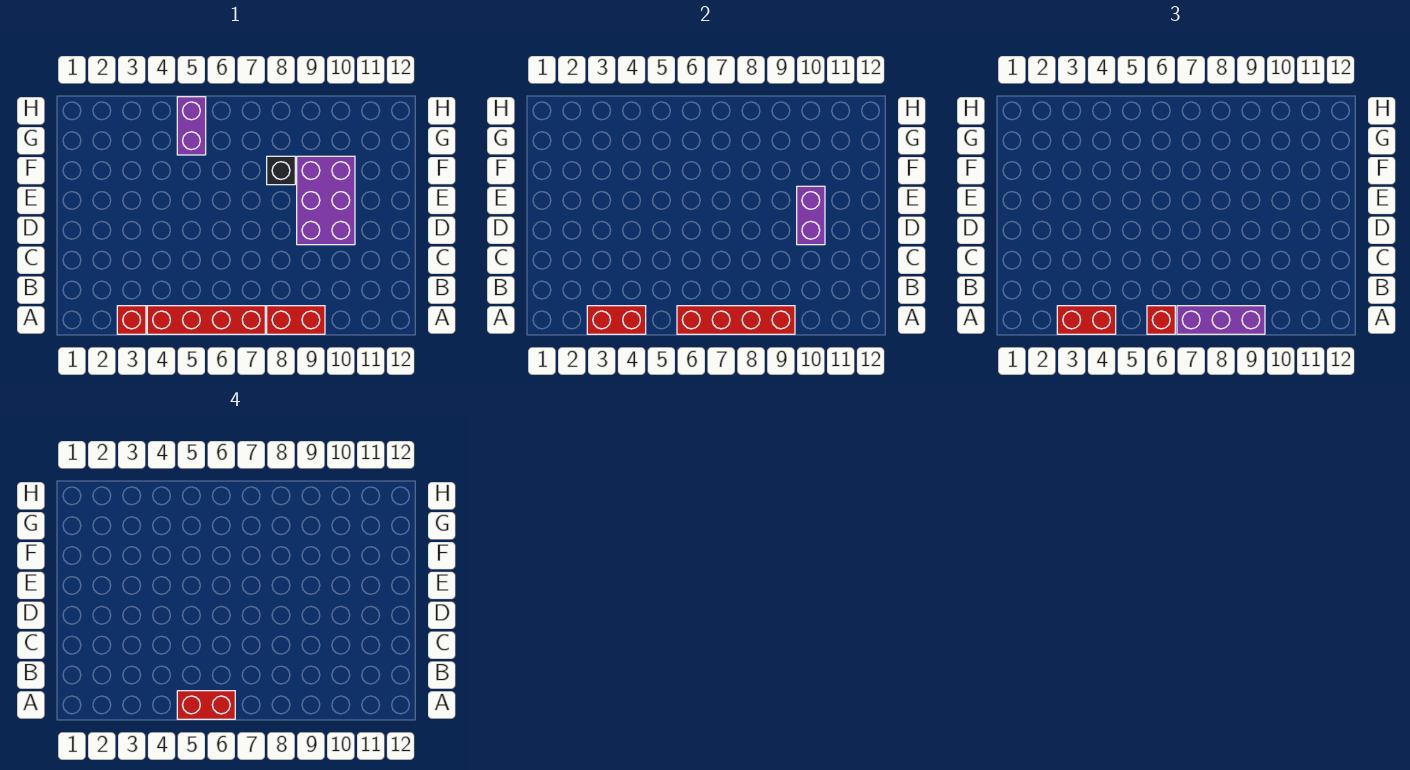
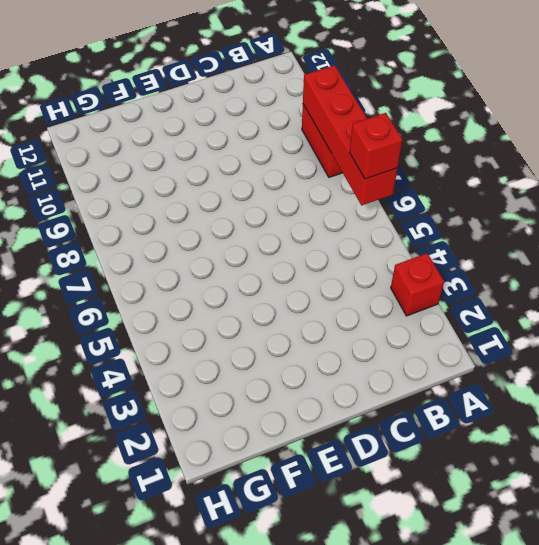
none -> red brick A4:A7 level 1
none -> purple brick D9:F10 level 1
none -> black brick F8 level 1

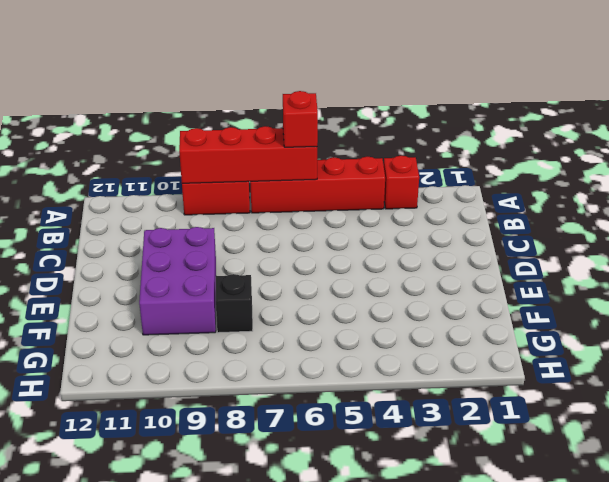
none -> purple brick G5:H5 level 1
none -> red brick A3:A4 level 2
none -> purple brick D10:E10 level 2

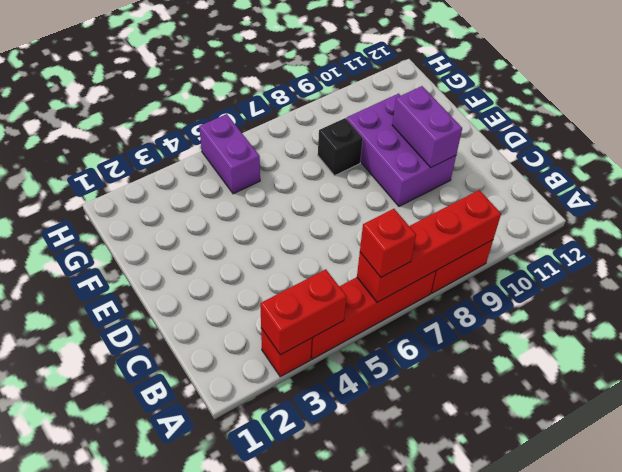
none -> red brick A3:A4 level 3
none -> purple brick A7:A9 level 3
none -> red brick A5:A6 level 4

